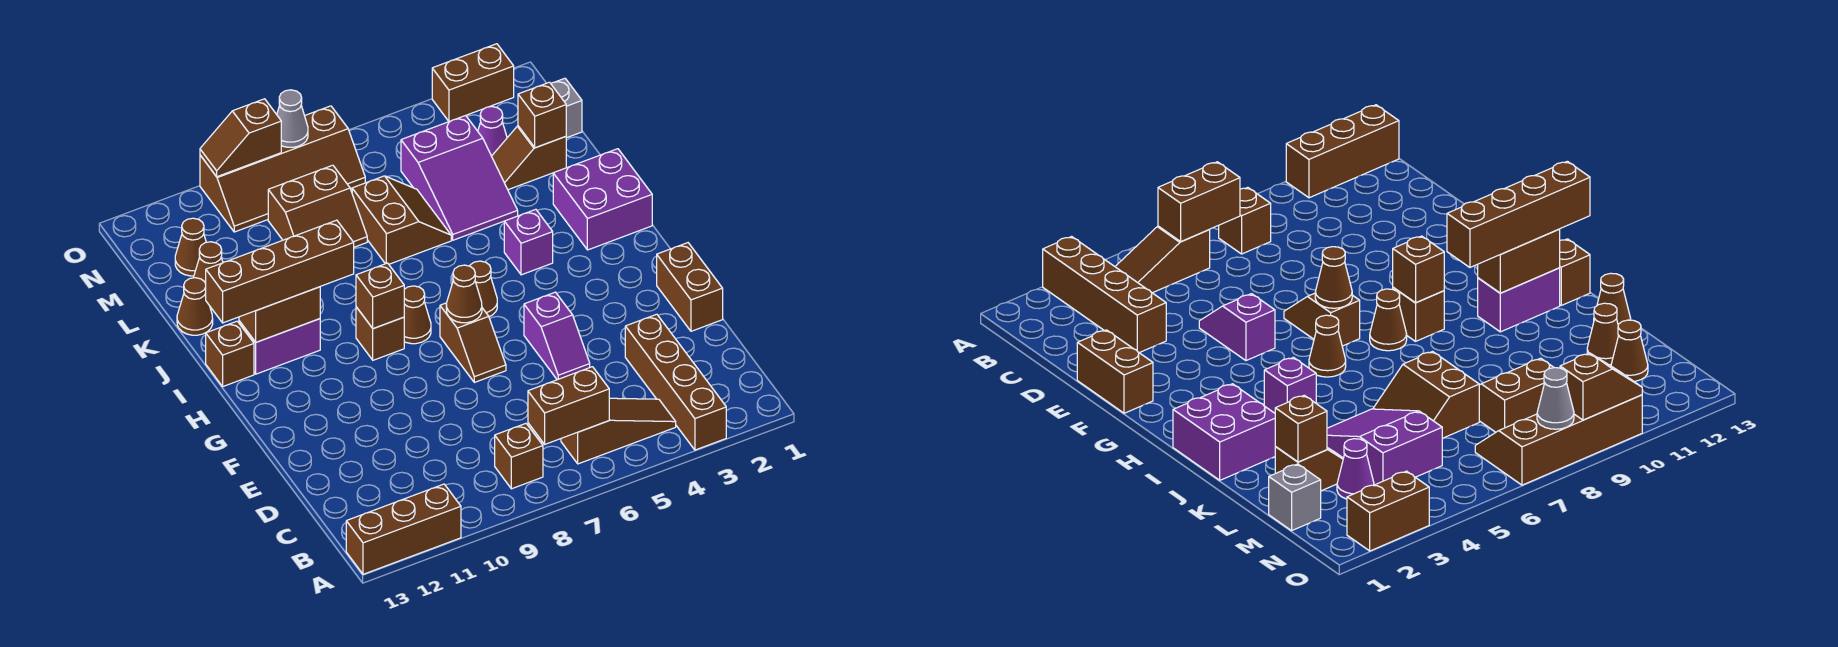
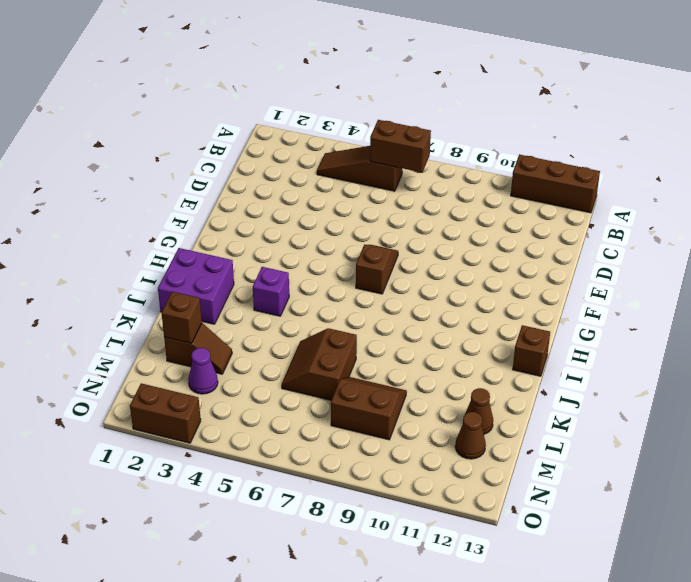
none -> brown brick A3:D3 level 1
none -> brown brick B8 level 1
none -> brown brick E1:F1 level 1
none -> purple slope E5:F5 level 1 top F

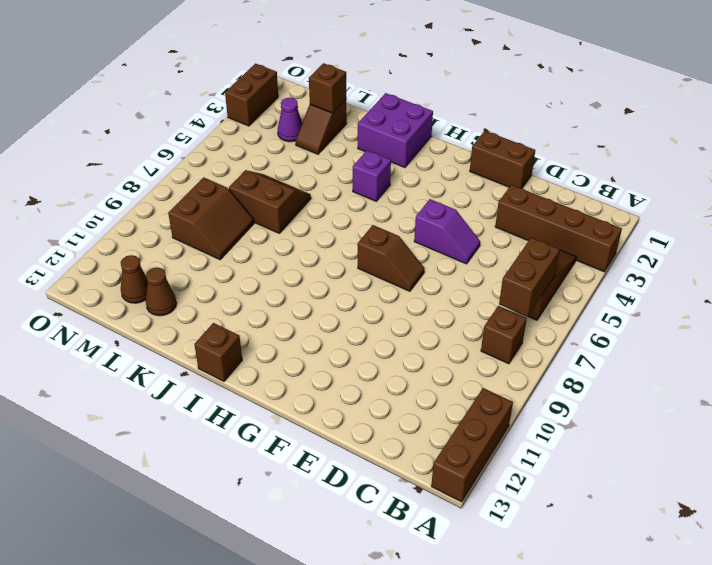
none -> brown cone H6 level 1
none -> brown cone H8 level 1
none -> brown brick H9 level 1
none -> purple brick I11:I12 level 1

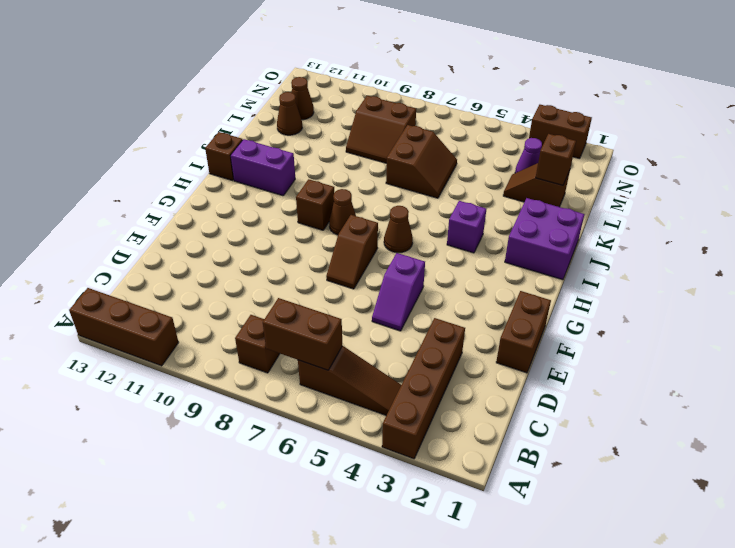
none -> purple slope K4:M5 level 1 top M
none -> brown cone K13 level 1
none -> grey brick M1 level 1
none -> brown slope N7:O10 level 1 top O

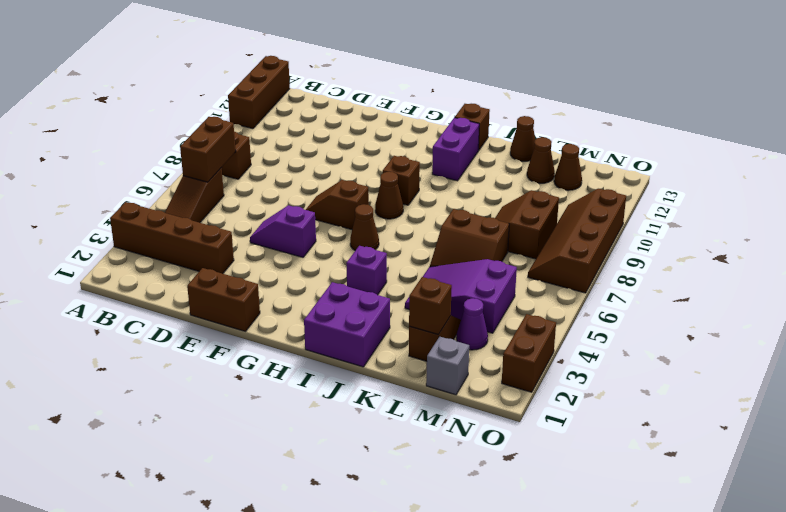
none -> brown cone G7 level 2
none -> brown brick H9 level 2
none -> brown brick I11:I12 level 2
none -> grey cone O8 level 2

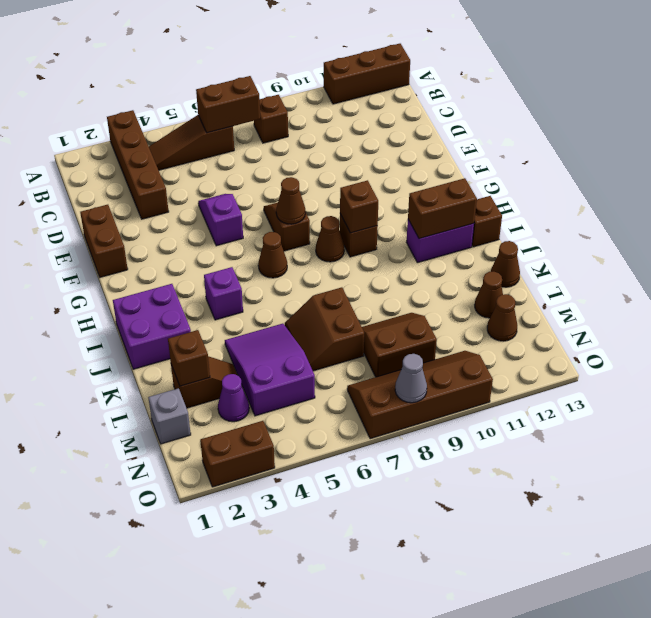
none -> brown slope O9:O10 level 2 top 9
none -> brown brick I10:I13 level 3

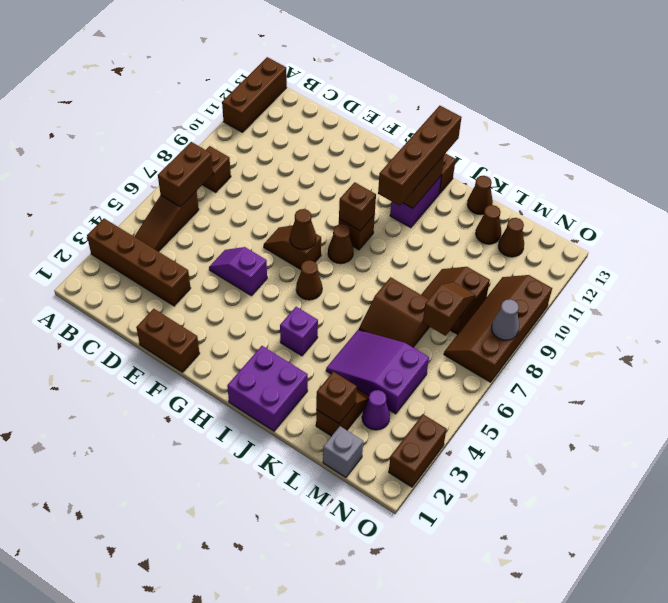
brown slope M7:M8 level 2 top 7 -> brown slope O9:O10 level 2 top 9

